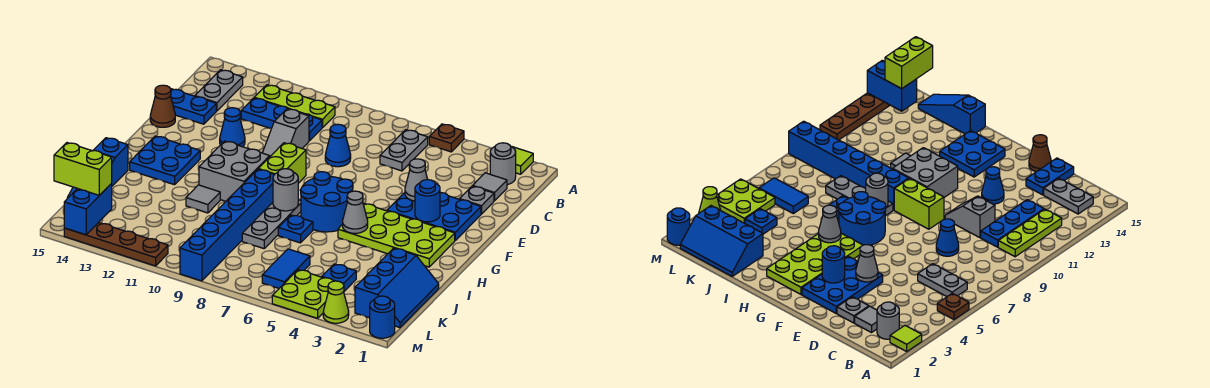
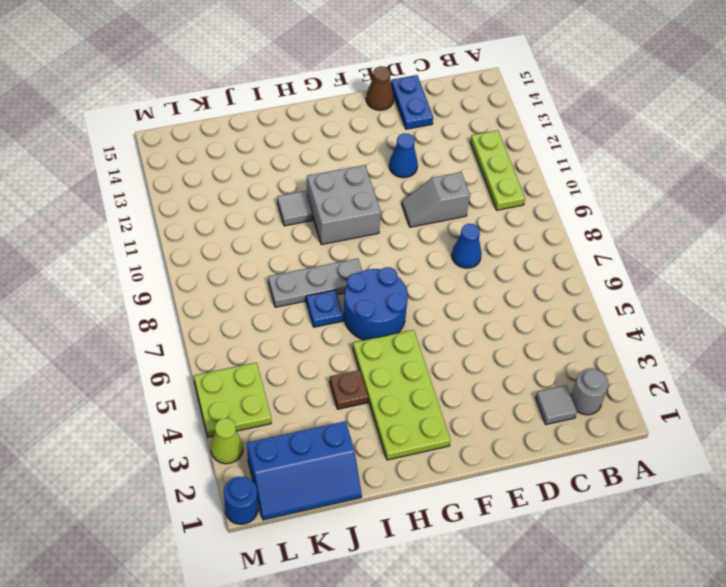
brown plate I4 level 1 -> brown plate A5 level 1
none -> lime tile A2 level 1
none -> grey plate B6:C6 level 1
none -> grey plate B14:C14 level 1
none -> blue plate C10:C12 level 1

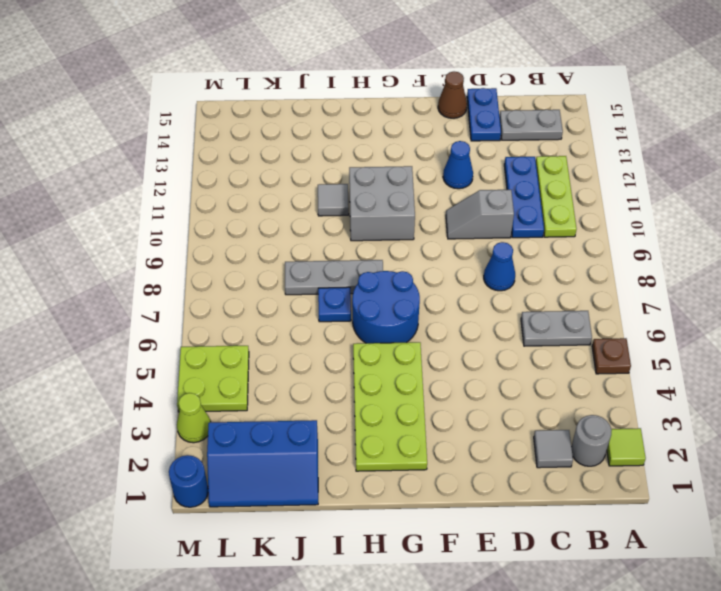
none -> grey plate D2 level 1
none -> blue plate E2:F4 level 1
none -> lime brick F9:G9 level 1
none -> blue plate G13:H14 level 1

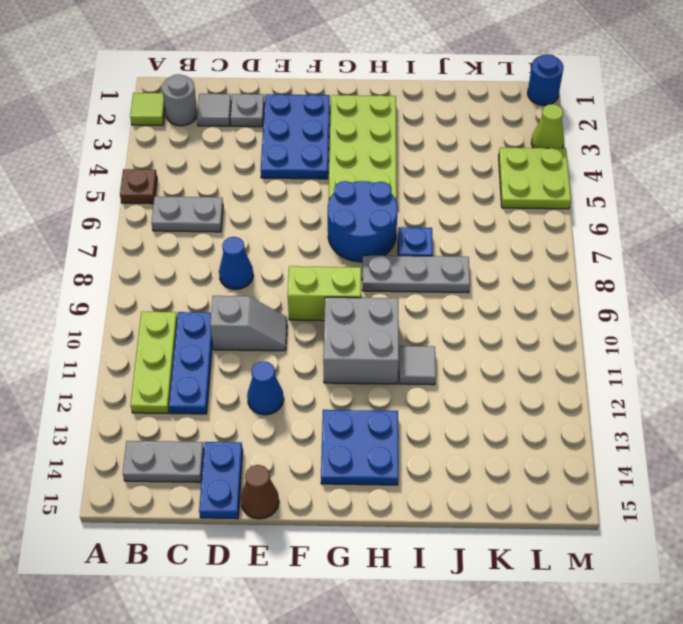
none -> blue brick H9:M9 level 1
none -> blue slope I15:K15 level 1 top I
none -> blue slope J1:L2 level 1 top 2
none -> blue plate K4 level 1

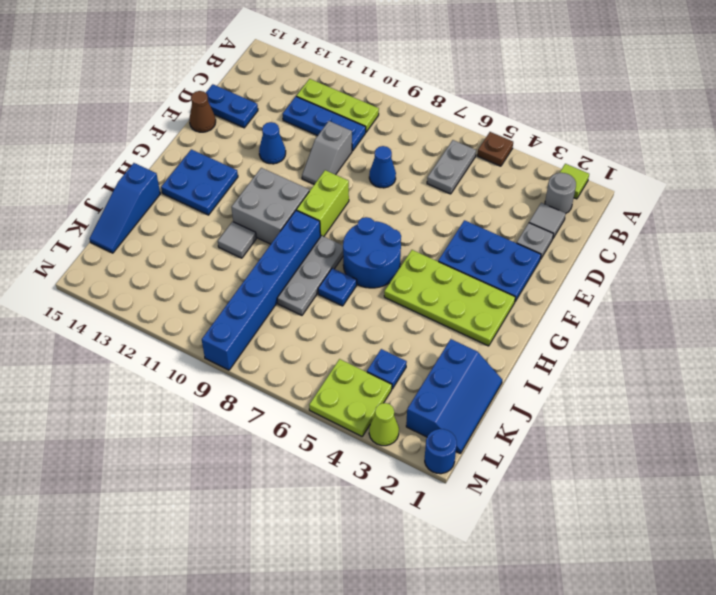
none -> grey plate B14:C14 level 1
none -> blue tile K6:L6 level 1
none -> brown plate M11:M14 level 1
none -> grey cone E4 level 2

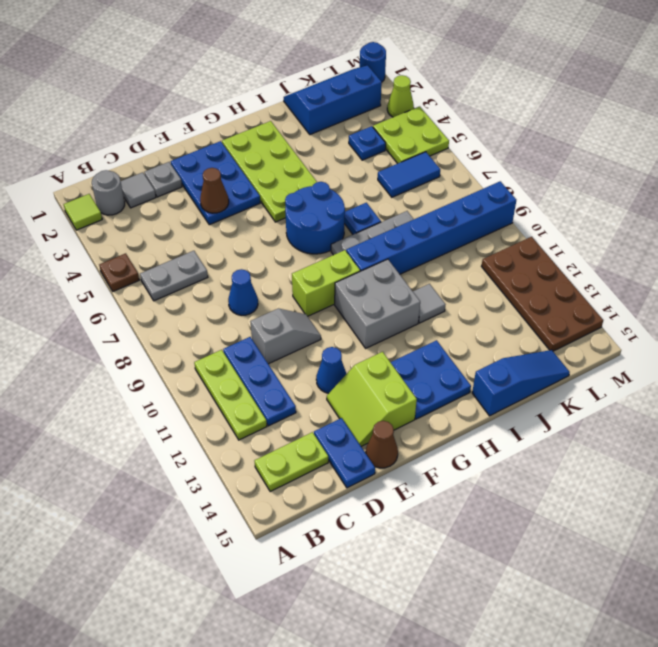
lime plate B14:C14 level 1 -> grey plate B14:C14 level 1
brown cone E4 level 2 -> grey cone E4 level 2
lime slope E13:F14 level 1 top F -> none
brown plate L11:M14 level 1 -> brown plate M11:M14 level 1
none -> blue round brick F3 level 2
none -> grey cone H5 level 2
none -> grey round brick H8 level 2
none -> blue brick L14:M14 level 2

